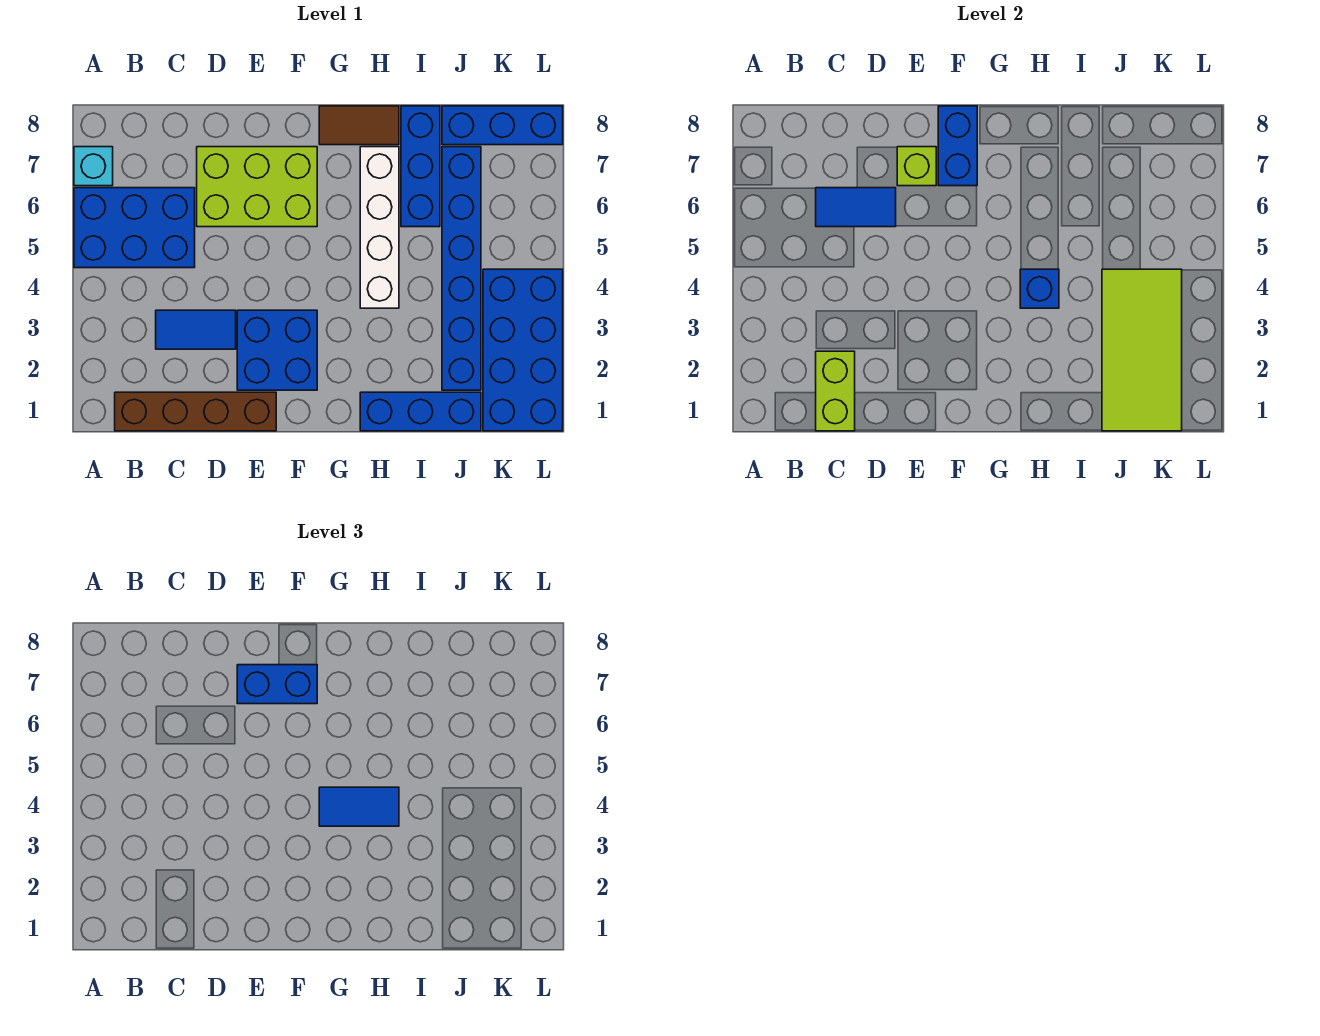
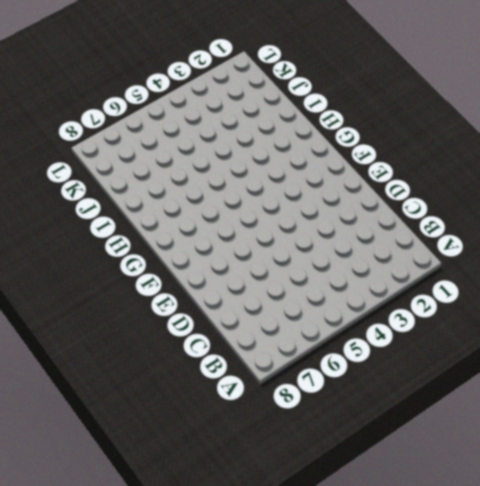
none -> blue brick A5:C6 level 1
none -> cyan brick A7 level 1
none -> brown brick B1:E1 level 1

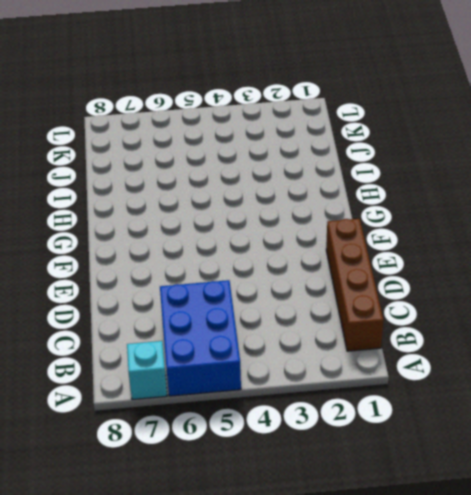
none -> blue tile C3:D3 level 1
none -> lime brick D6:F7 level 1
none -> blue brick E2:F3 level 1

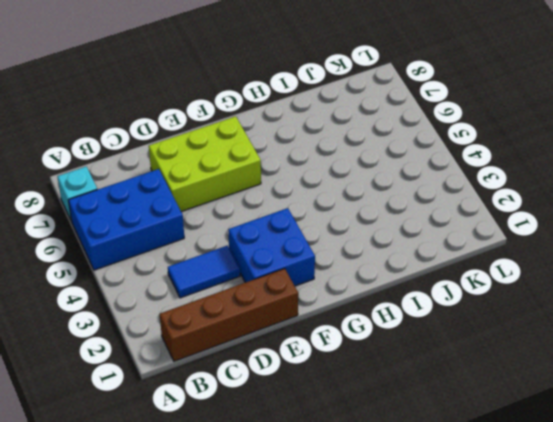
none -> brown tile G8:H8 level 1
none -> blue brick H1:J1 level 1
none -> white brick H4:H7 level 1

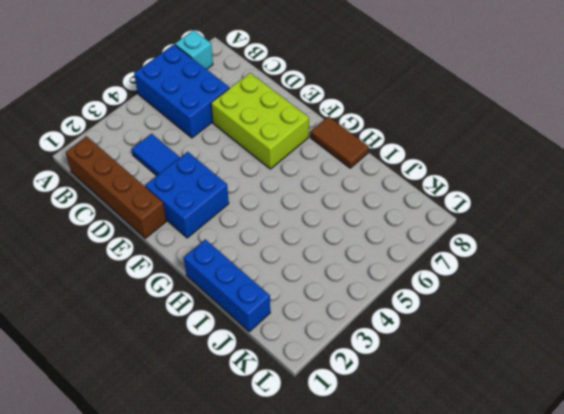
none -> white brick H4:H7 level 1
none -> blue brick I6:I8 level 1
none -> blue brick J2:J7 level 1

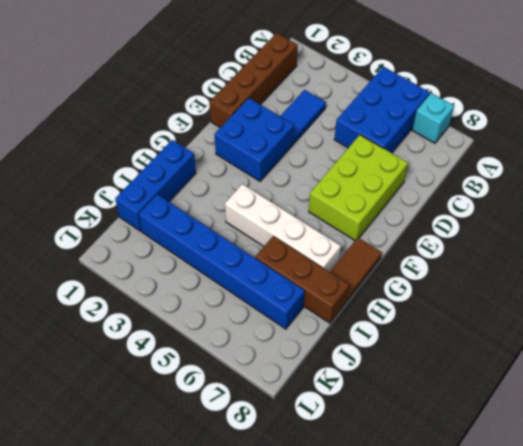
brown brick I6:I8 level 1 -> blue brick I6:I8 level 1
none -> blue brick J8:L8 level 1
none -> blue brick K1:L4 level 1
none -> lime brick C1:C2 level 2

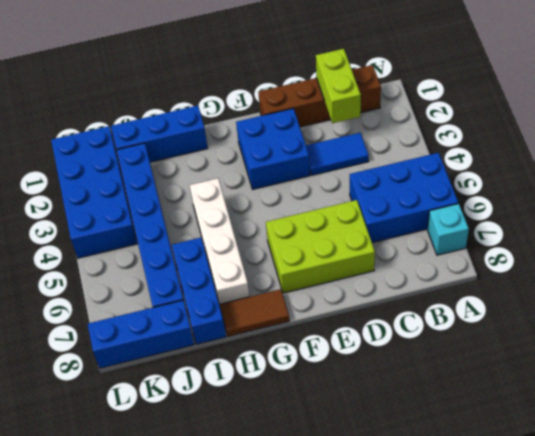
none -> blue tile C6:D6 level 2
none -> lime brick E7 level 2
none -> blue brick F7:F8 level 2

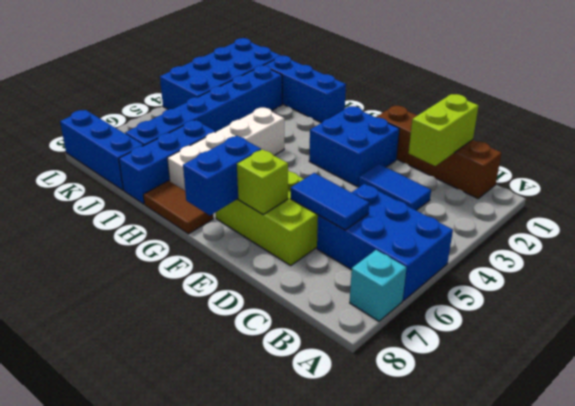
none -> blue brick H4 level 2
none -> lime tile J1:K4 level 2
none -> blue brick E7:F7 level 3

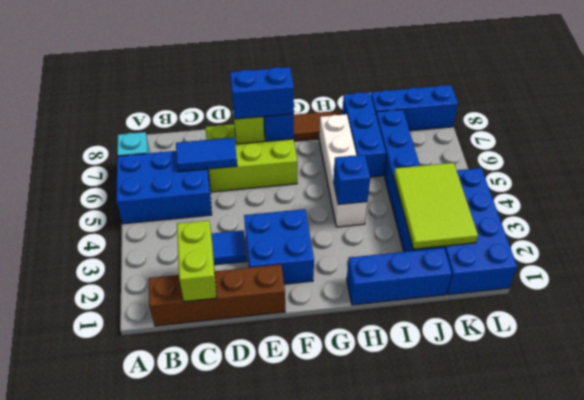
lime tile J2:K4 level 2 -> lime tile J1:K4 level 2
none -> blue tile G4:H4 level 3

